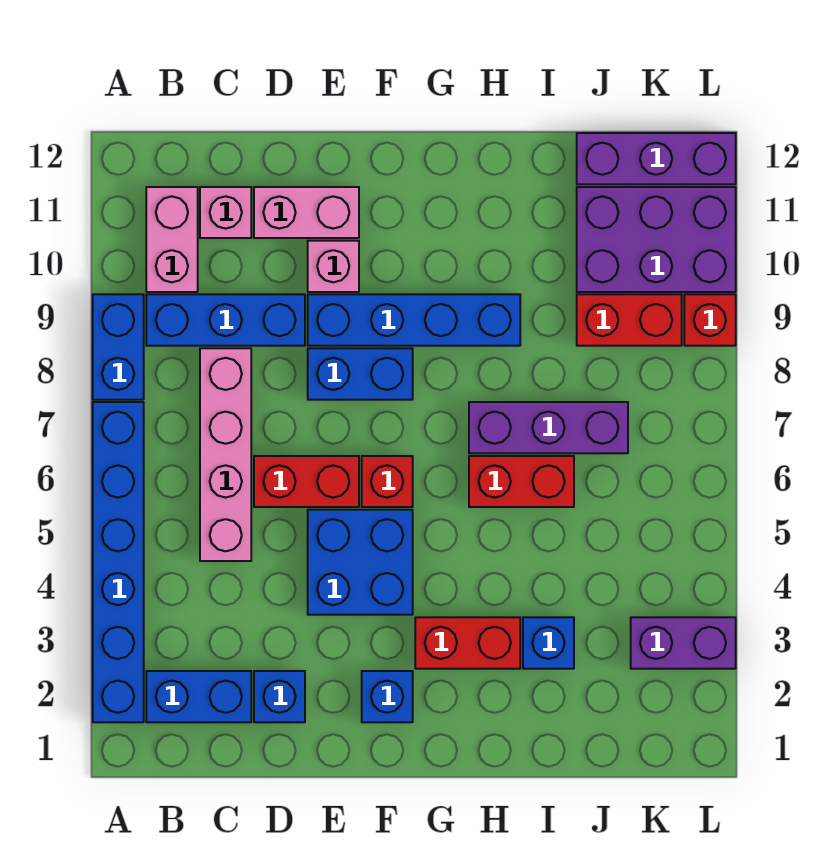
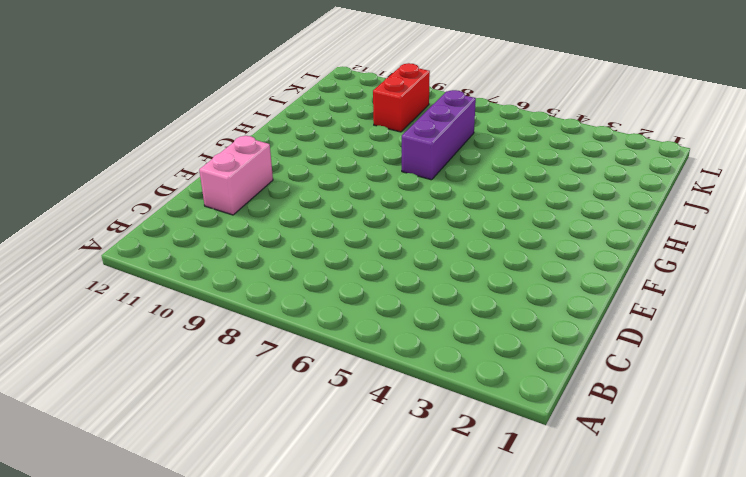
none -> blue brick A2:A7 level 1
none -> blue brick A8:A9 level 1
none -> blue brick B2:C2 level 1

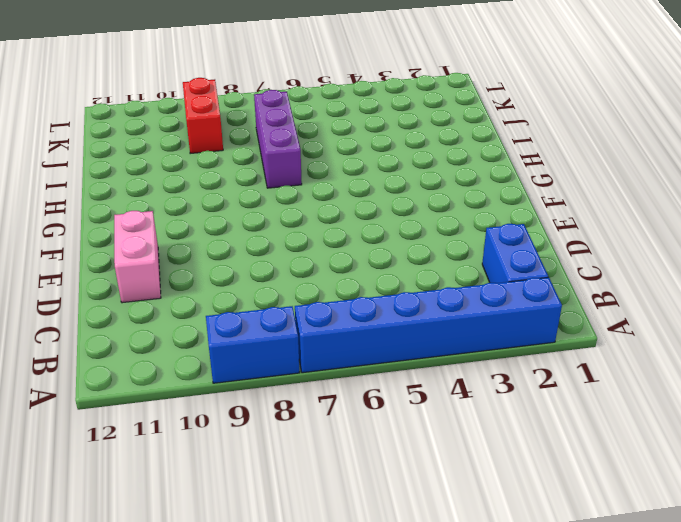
none -> blue brick B9:D9 level 1
none -> pink brick B10:B11 level 1
none -> pink brick C5:C8 level 1

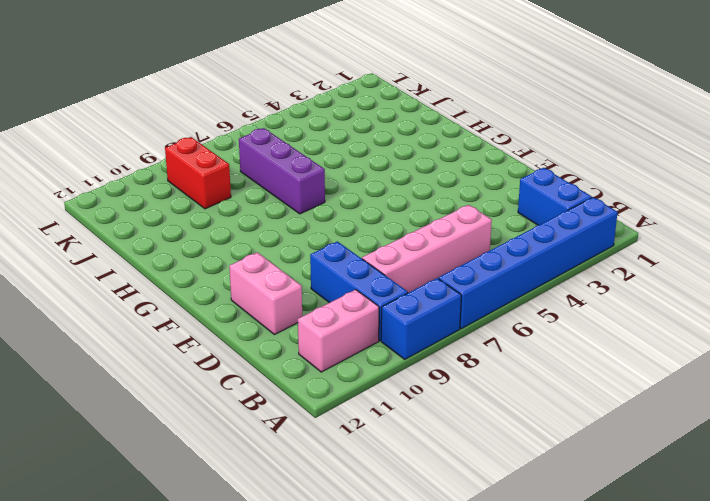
none -> pink brick C11 level 1
none -> blue brick D2 level 1
none -> red brick D6:E6 level 1

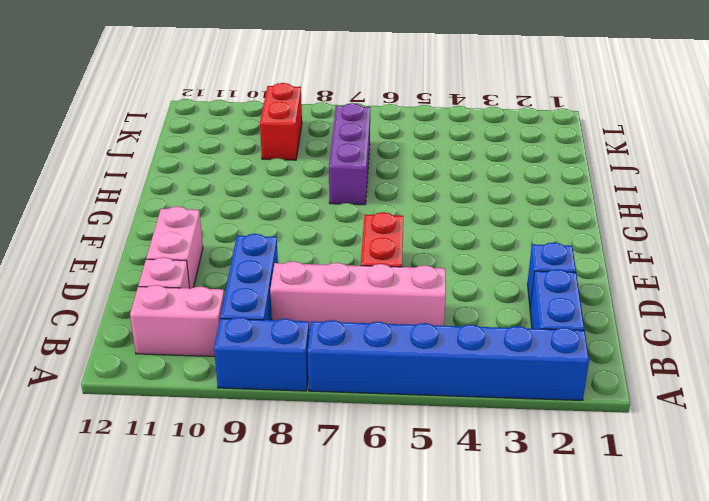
none -> blue brick E4:F5 level 1
none -> blue brick E8:F8 level 1
none -> blue brick E9:H9 level 1

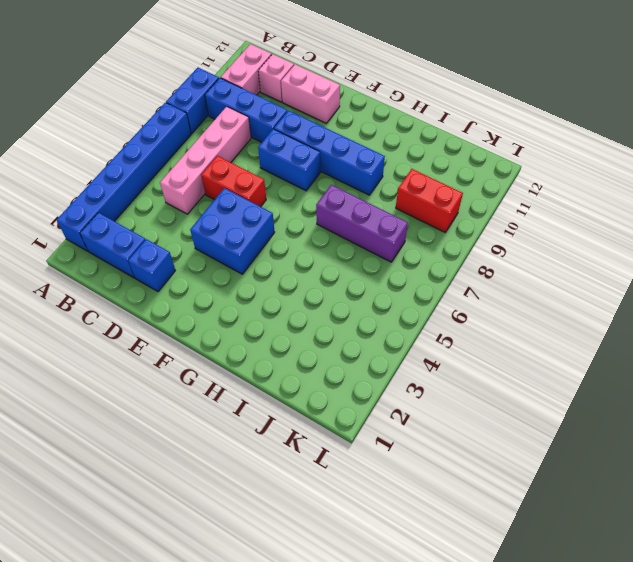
none -> pink brick E10 level 1
none -> blue brick F2 level 1
none -> red brick F6 level 1

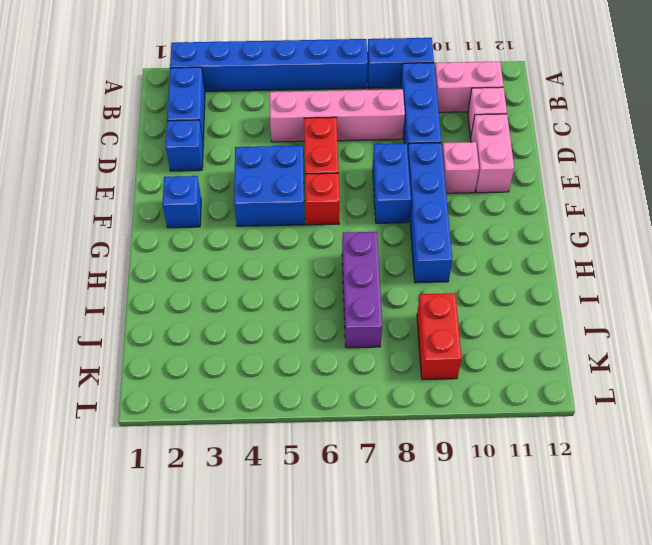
none -> red brick G3:H3 level 1
none -> red brick H6:I6 level 1
none -> blue brick I3 level 1

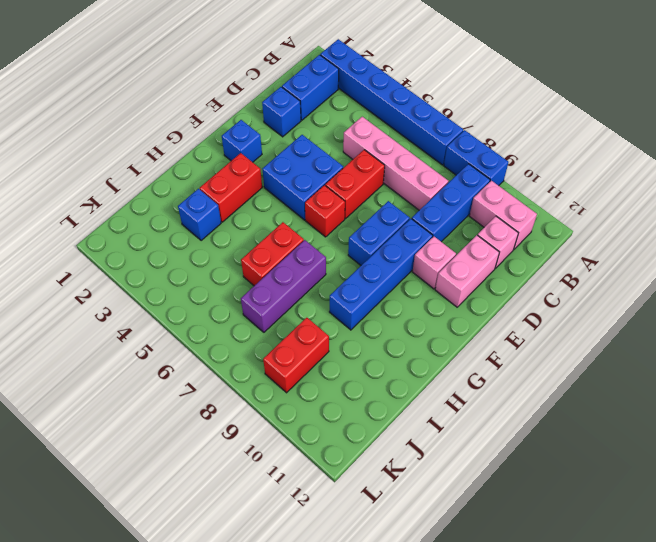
none -> purple brick J10:L11 level 1
none -> purple brick J12:L12 level 1
none -> purple brick K3:L3 level 1

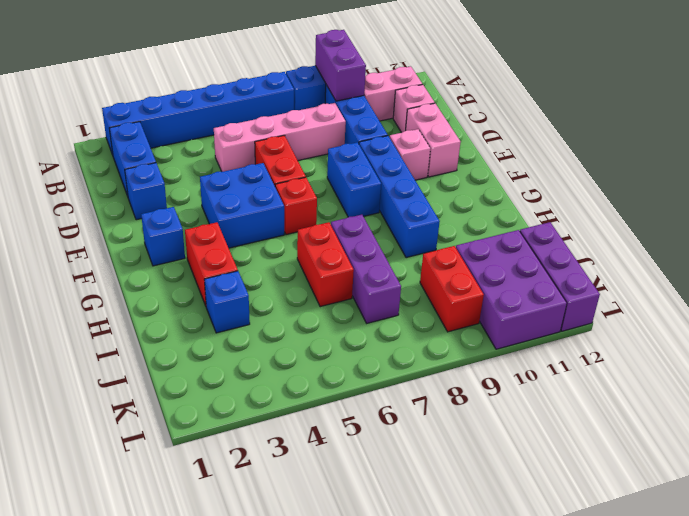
purple brick A9:B9 level 2 -> purple brick K3:L3 level 1
none -> red brick L9 level 1

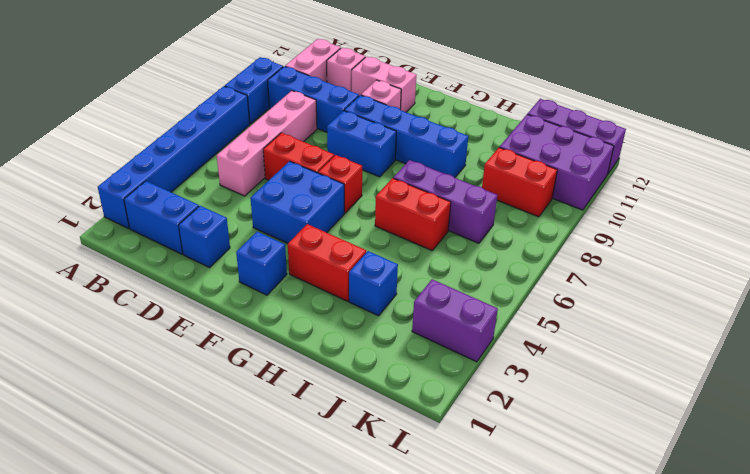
none -> red brick L9 level 1

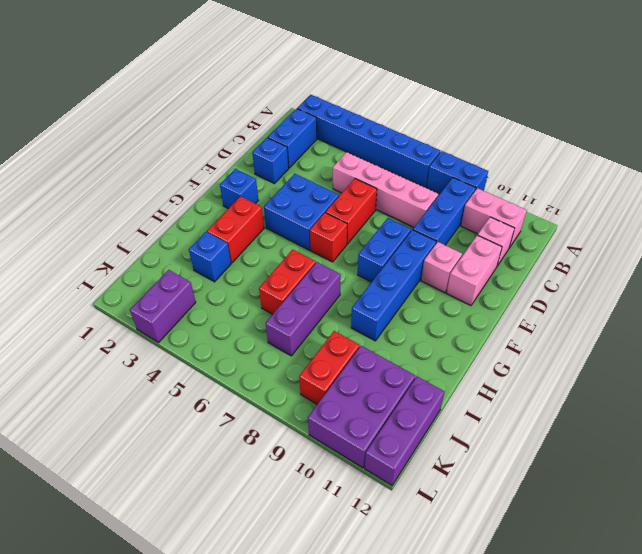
none -> red brick L9 level 1

